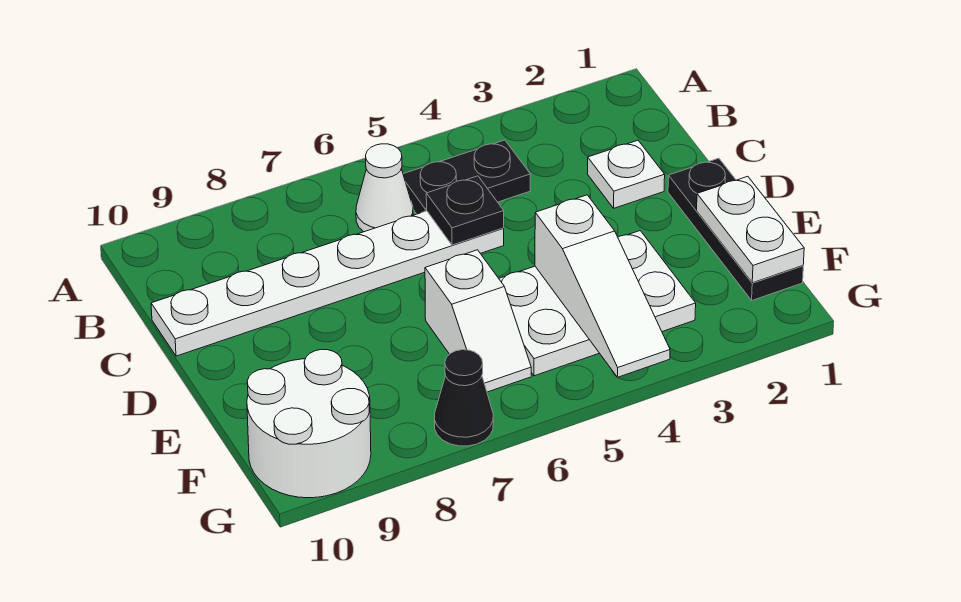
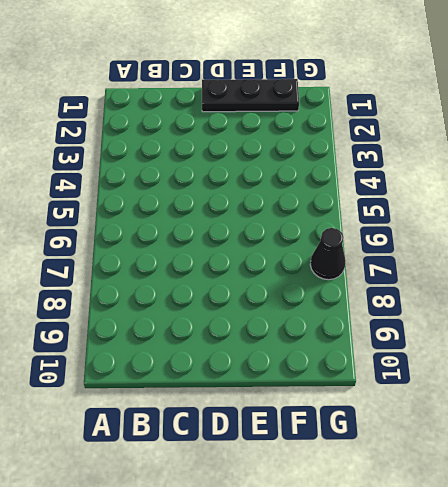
none -> black plate B4:B5 level 1
none -> white cone B6 level 1
none -> white plate C2 level 1

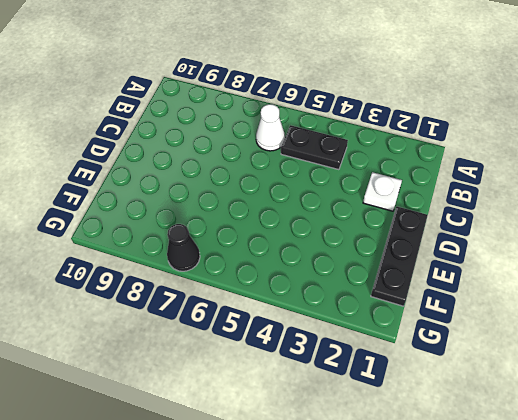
none -> white plate C5:C10 level 1
none -> white plate E3:F5 level 1
none -> white slope E6:F6 level 1 top E

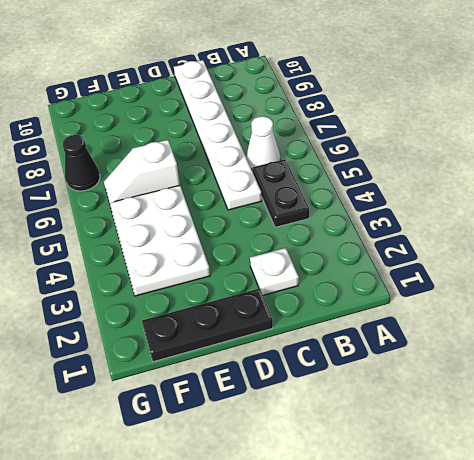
none -> white round brick F9:G10 level 1
none -> black plate C5 level 2
none -> white plate E1:F1 level 2

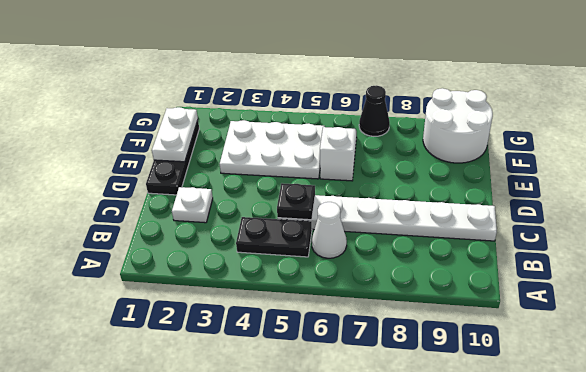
none -> white slope E4:G4 level 2 top E

